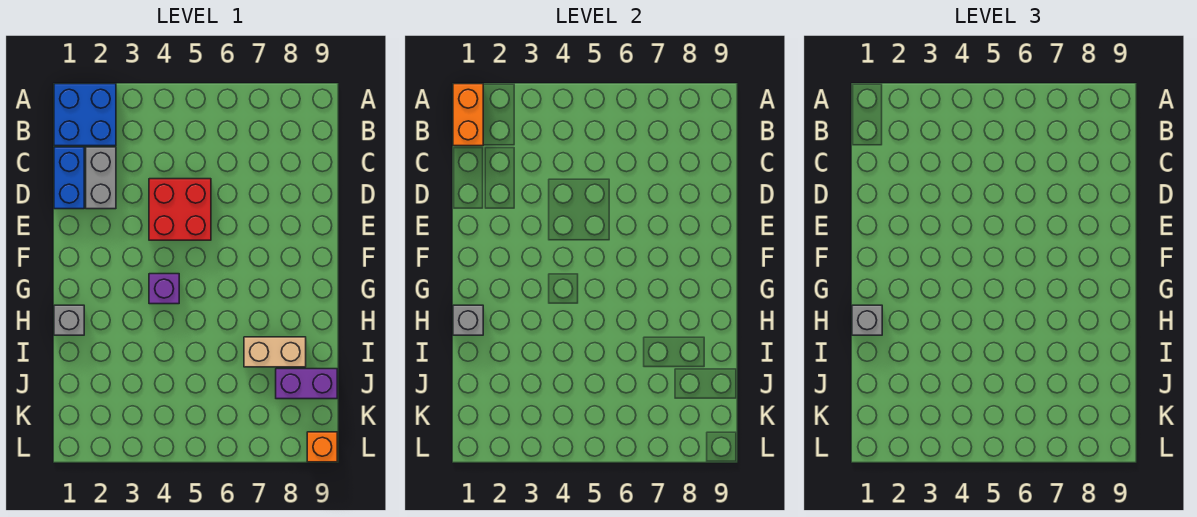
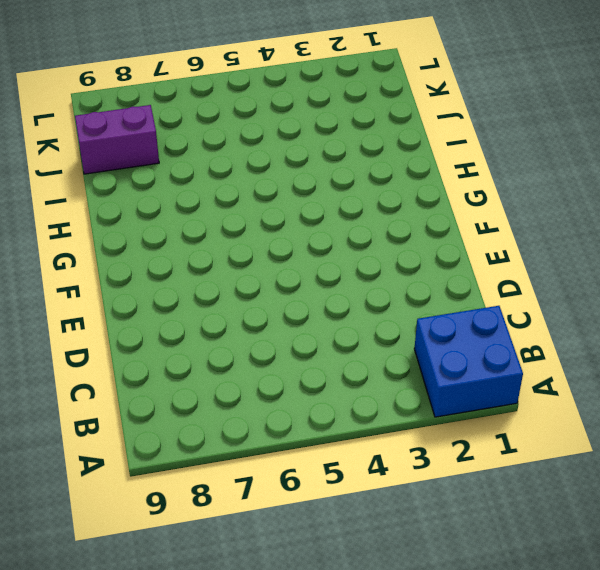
none -> blue brick C1:D1 level 1
none -> grey brick C2:D2 level 1
none -> red brick D4:E5 level 1

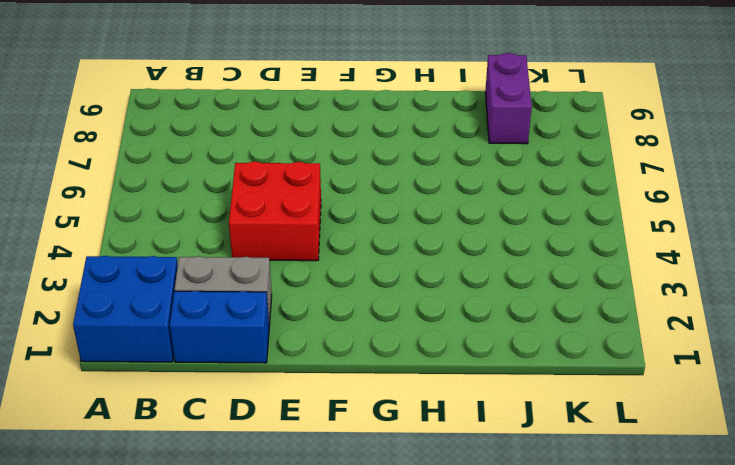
none -> purple brick G4 level 1
none -> grey brick H1 level 1
none -> tan brick I7:I8 level 1

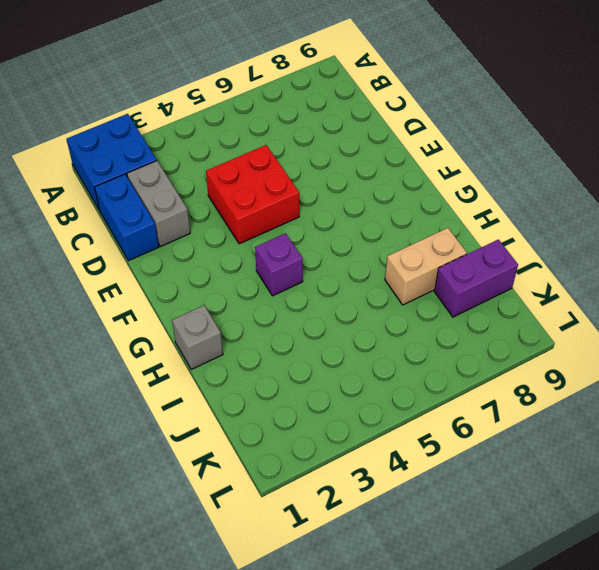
none -> orange brick L9 level 1
none -> orange brick A1:B1 level 2
none -> grey brick H1 level 2

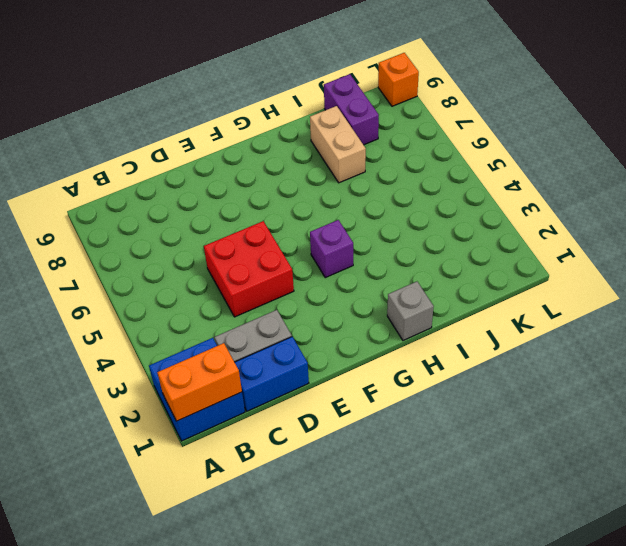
none -> grey brick H1 level 2
none -> grey brick H1 level 3

